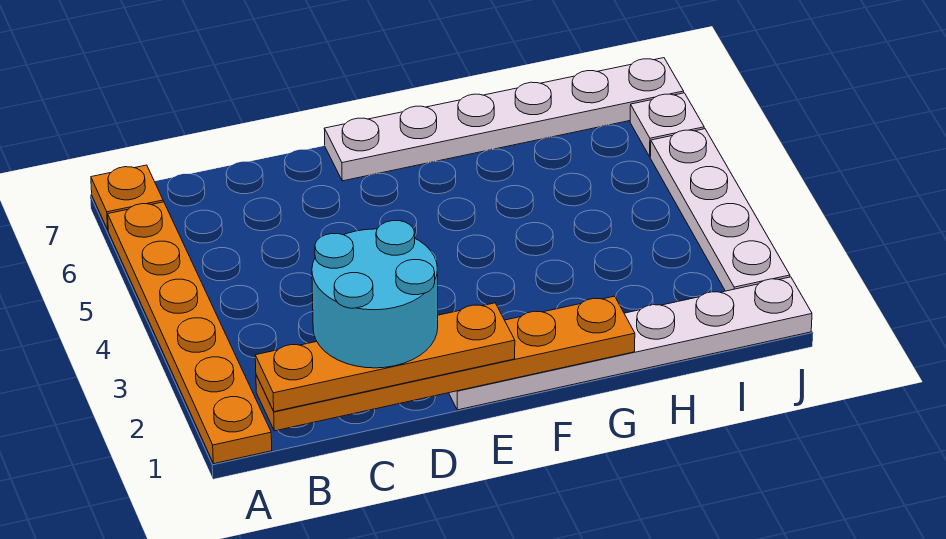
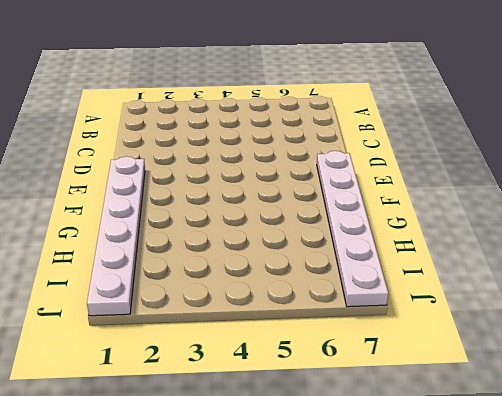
none -> orange plate A1:A6 level 1
none -> orange plate A7 level 1

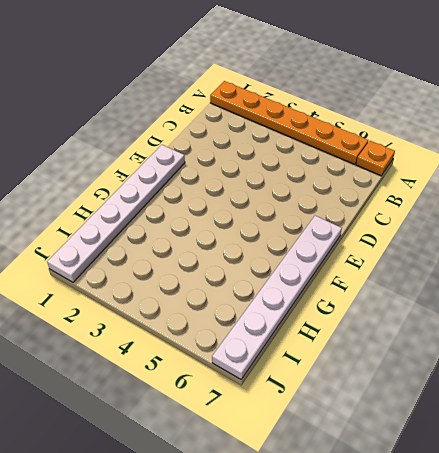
none -> white plate J2:J5 level 1
none -> white plate J6 level 1

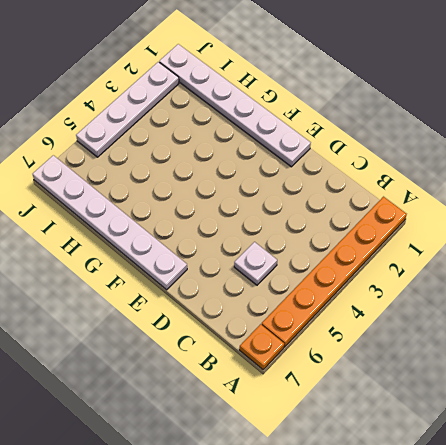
white plate C5 level 1 -> white plate J6 level 1
none -> orange plate B1:G1 level 2
none -> orange plate B1:E1 level 3

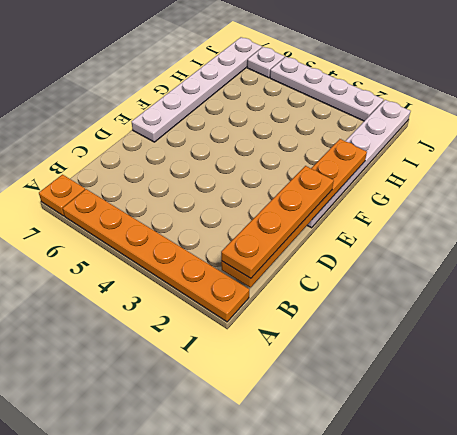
none -> cyan round brick C1:D2 level 4

